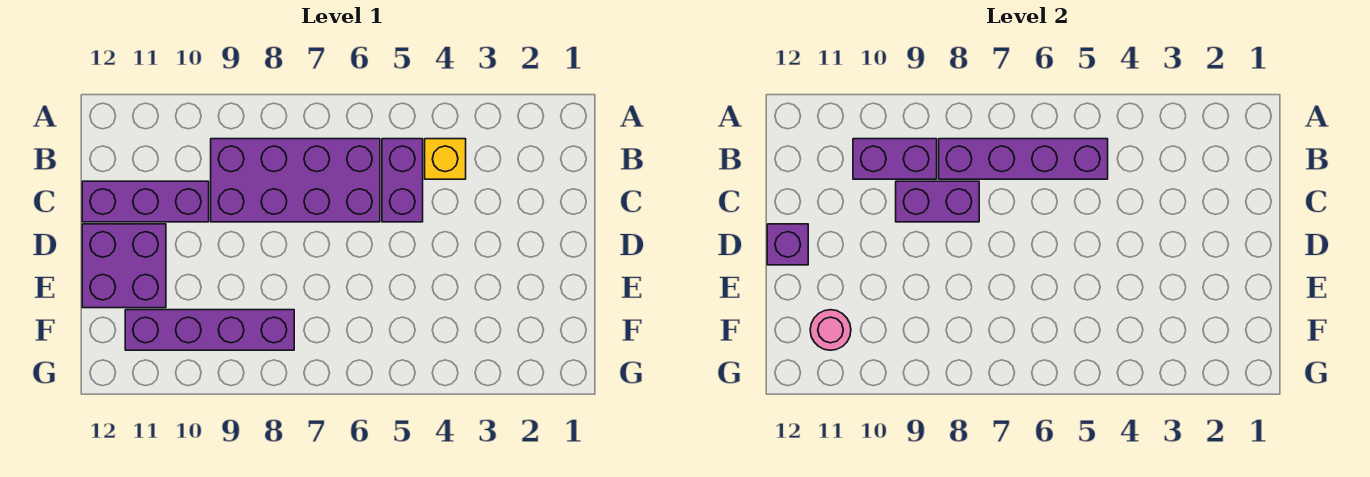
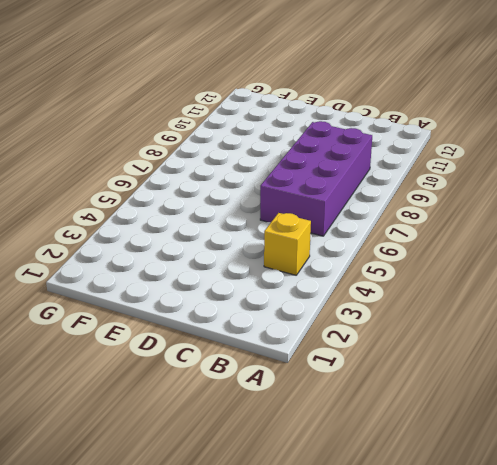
none -> purple brick B5:C5 level 1
none -> purple brick C10:C12 level 1

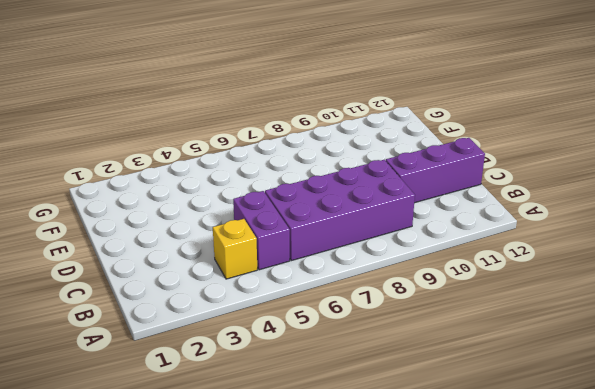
none -> purple brick D11:E12 level 1
none -> purple brick F8:F11 level 1

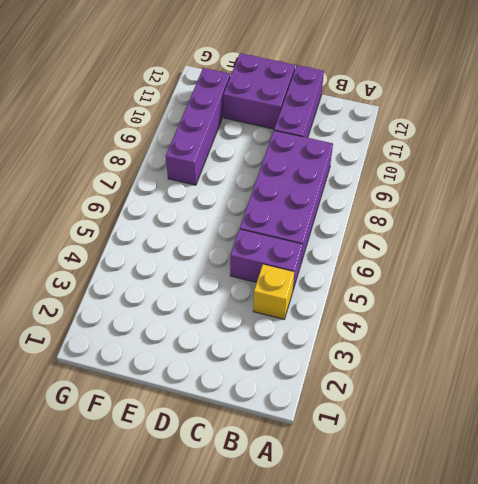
none -> purple brick B5:B8 level 2
none -> purple brick B9:B10 level 2

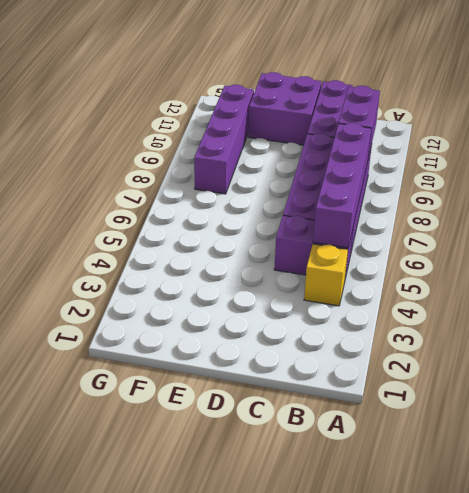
none -> purple brick C8:C9 level 2
none -> purple brick D12 level 2

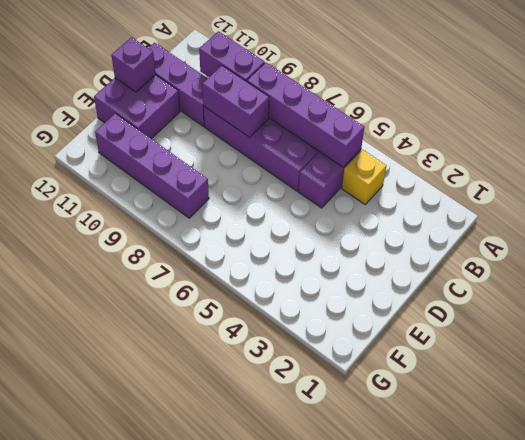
none -> pink round brick F11 level 2

